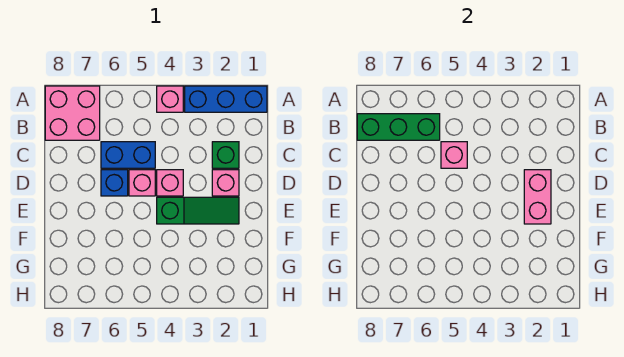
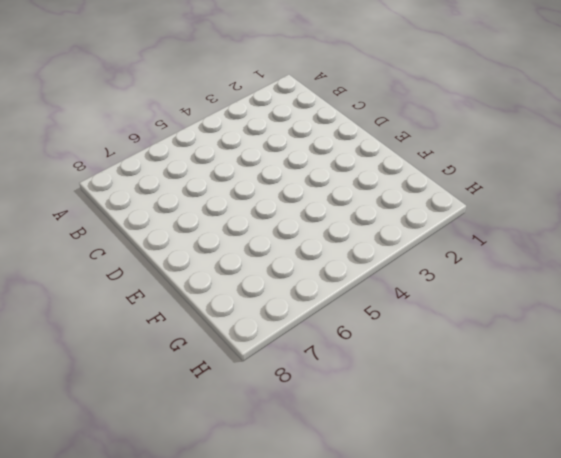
none -> blue brick A1:A3 level 1
none -> pink brick A4 level 1
none -> pink brick A7:B8 level 1

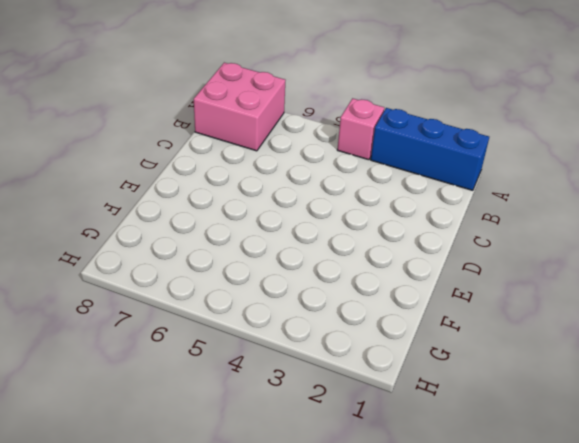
none -> green brick C2 level 1
none -> blue brick C5:C6 level 1
none -> pink brick D2 level 1

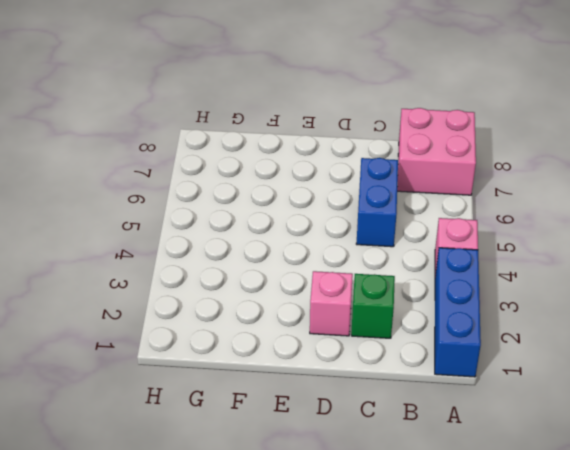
none -> pink brick D4 level 1
none -> pink brick D5 level 1
none -> blue brick D6 level 1

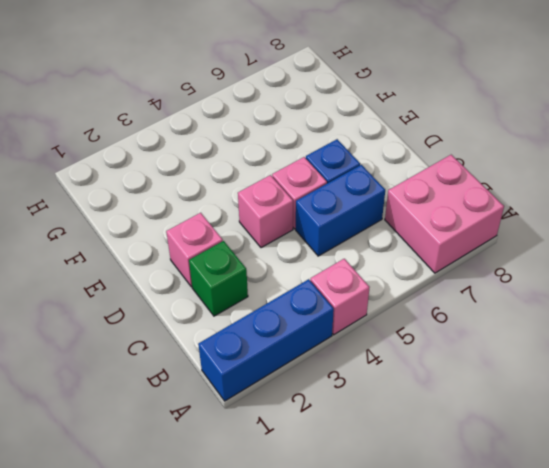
none -> green slope E2:E4 level 1 top 4
none -> green brick B6:B8 level 2
none -> pink brick C5 level 2

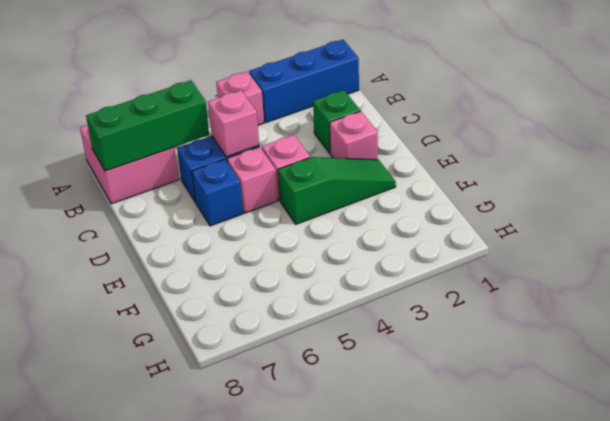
none -> pink brick D2:E2 level 2

